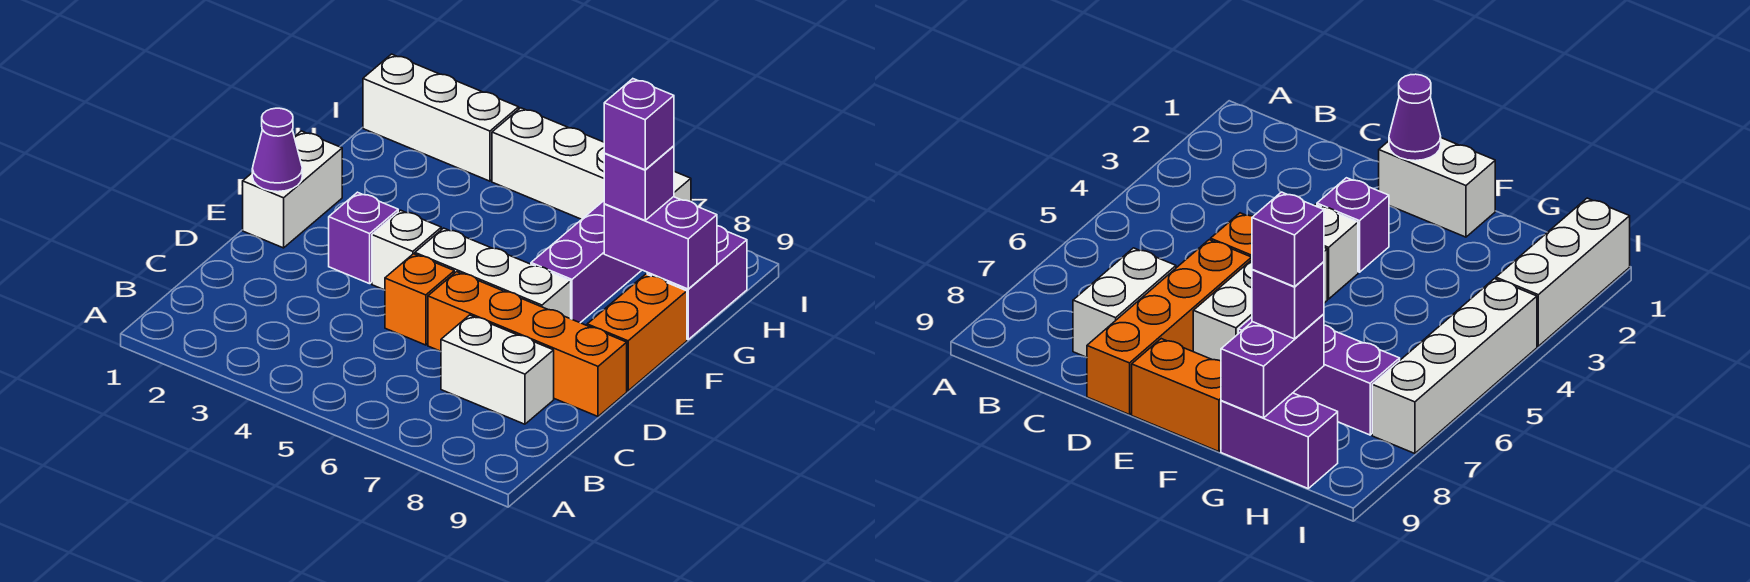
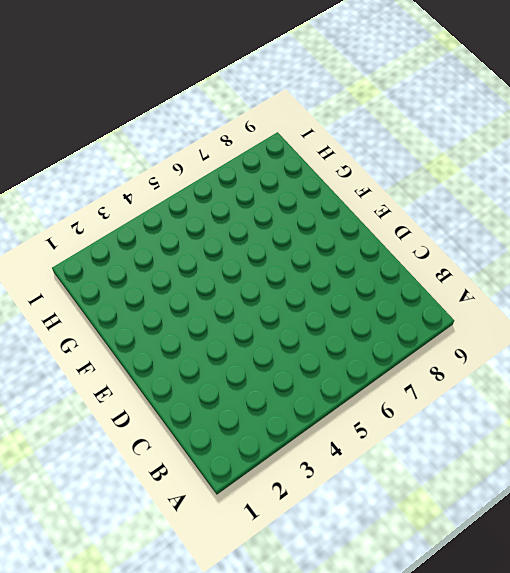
none -> white brick C7:C8 level 1
none -> orange brick D5 level 1
none -> orange brick D6:D9 level 1

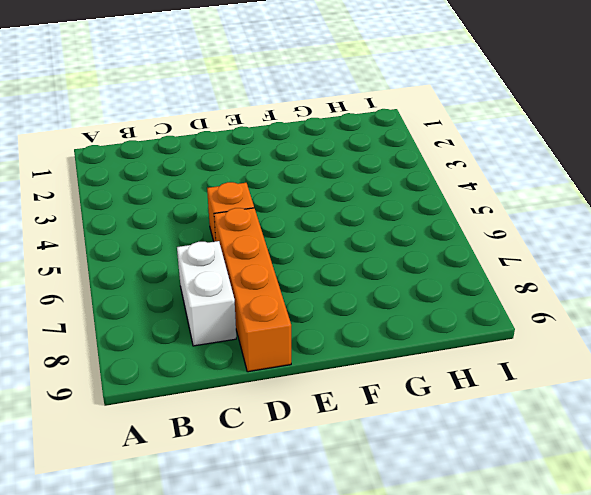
none -> white brick E1:F1 level 1
none -> purple brick E3 level 1
none -> white brick E4 level 1

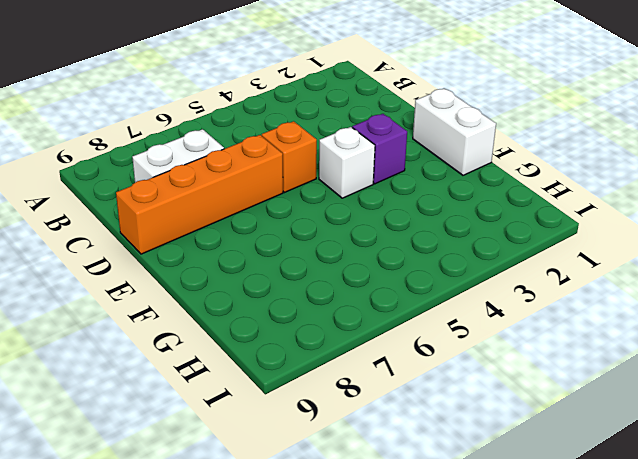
none -> white brick E5:E7 level 1
none -> orange brick E9:F9 level 1
none -> purple brick F7:H7 level 1

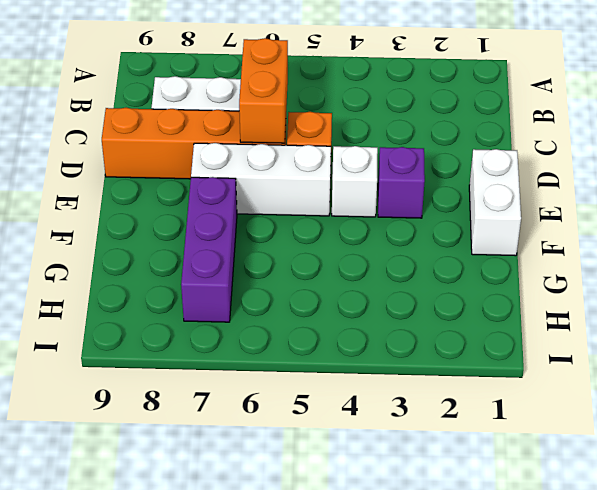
orange brick C6:D6 level 2 -> orange brick E9:F9 level 1
none -> purple brick G9:H9 level 1
none -> white brick I1:I3 level 1
none -> white brick I4:I7 level 1

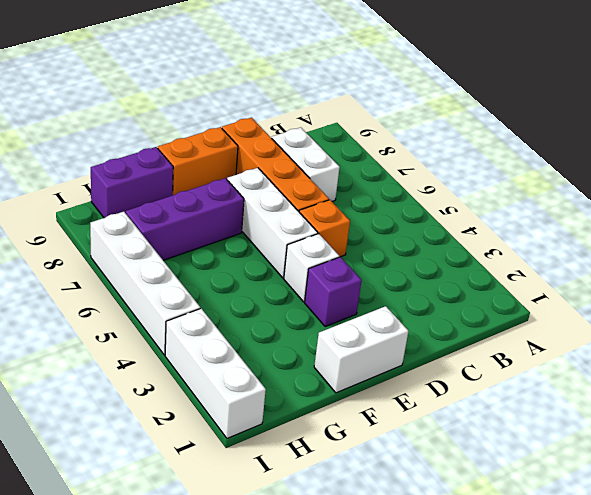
none -> purple cone E1 level 2
none -> purple brick G8:G9 level 2
none -> purple brick G8 level 3

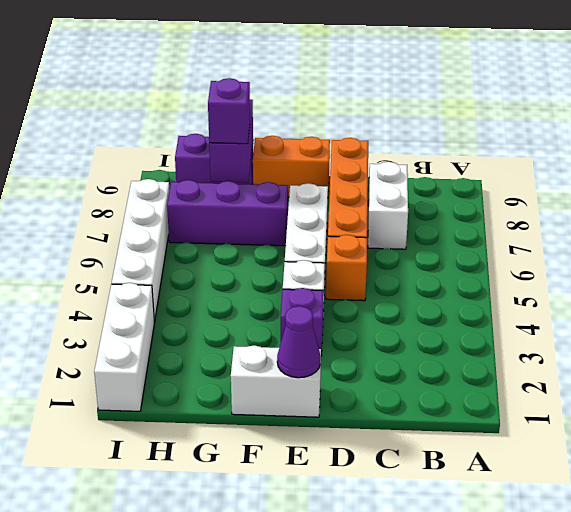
none -> purple brick G8 level 4

